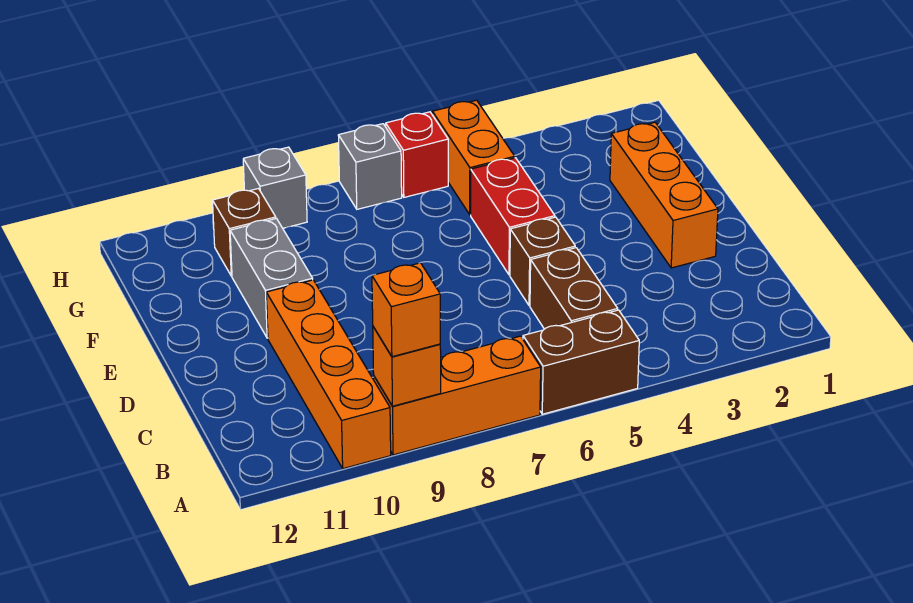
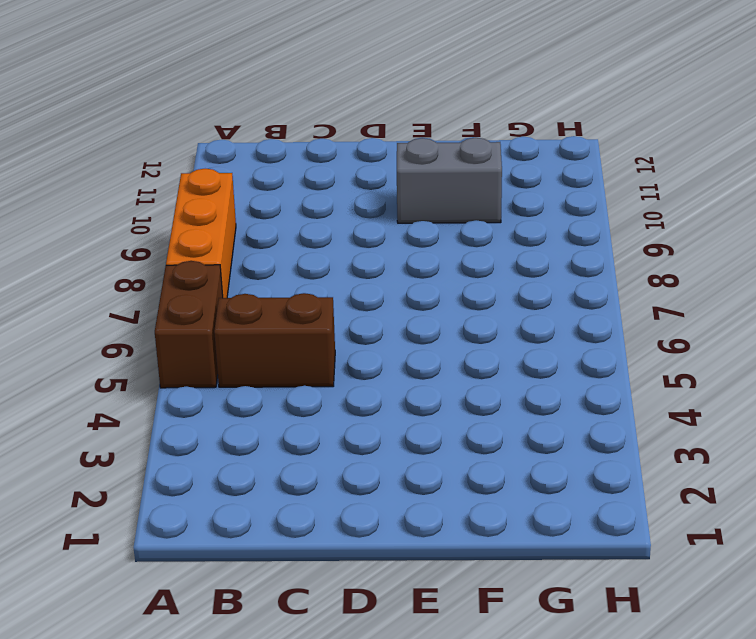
none -> orange brick A10:D10 level 1
none -> orange brick D2:F2 level 1
none -> brown brick D5 level 1

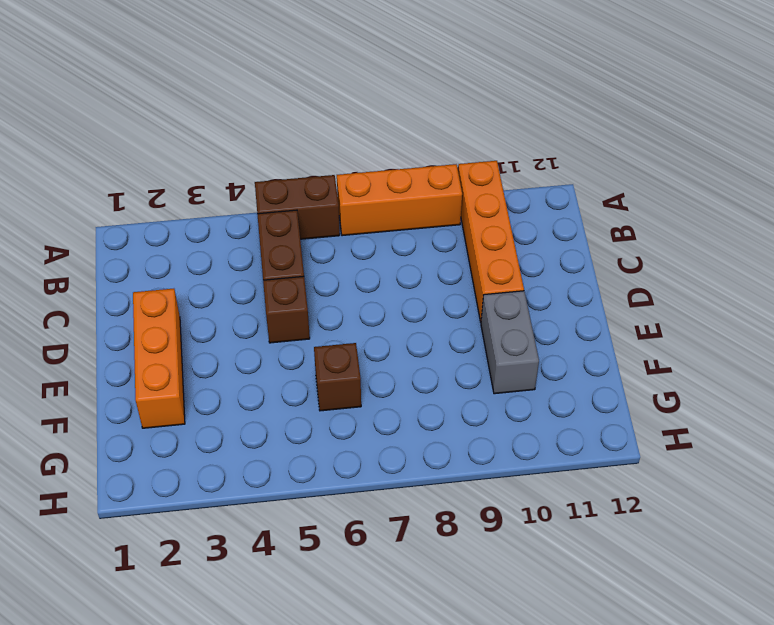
brown brick F6 level 1 -> brown brick G10 level 1
none -> red brick E5:F5 level 1
none -> orange brick G5:H5 level 1
none -> red brick H6 level 1

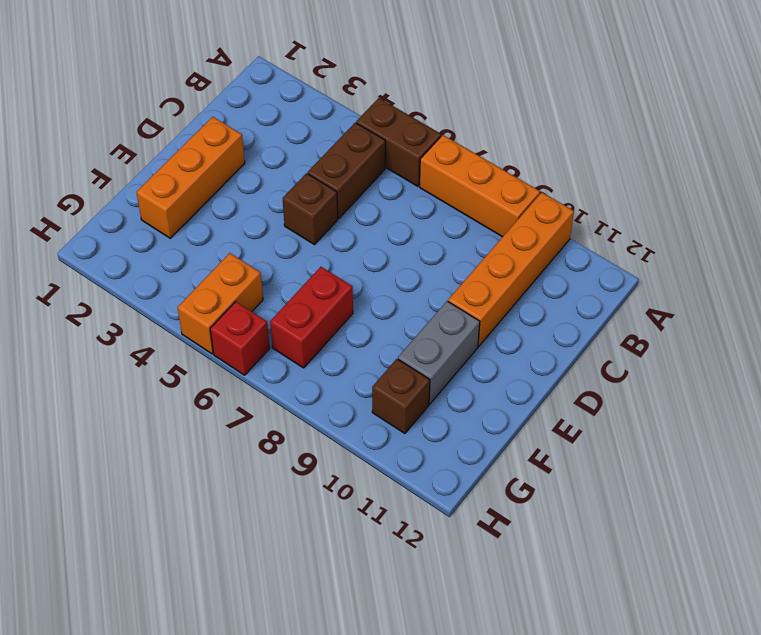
red brick F7:G7 level 1 -> red brick E5:F5 level 1
none -> grey brick H7 level 1
none -> grey brick H9 level 1
none -> orange brick A9 level 2

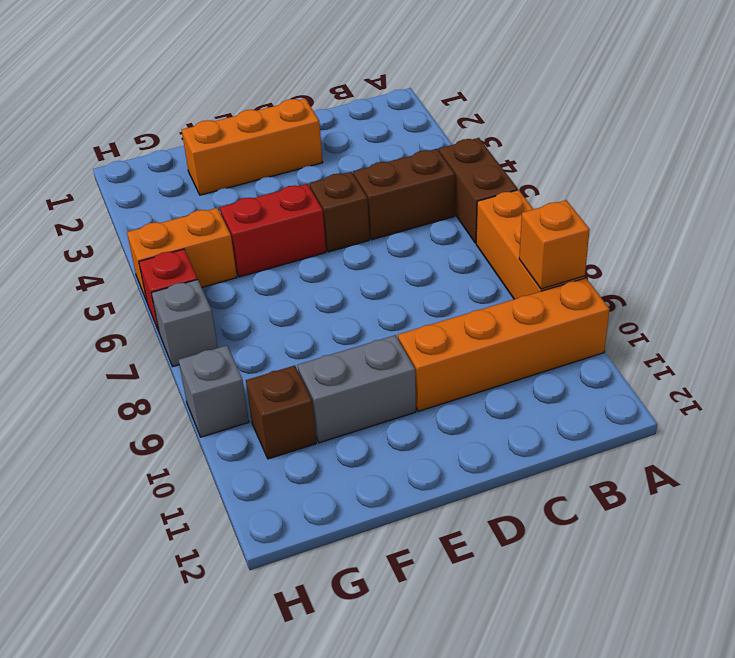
none -> orange brick A9 level 3

